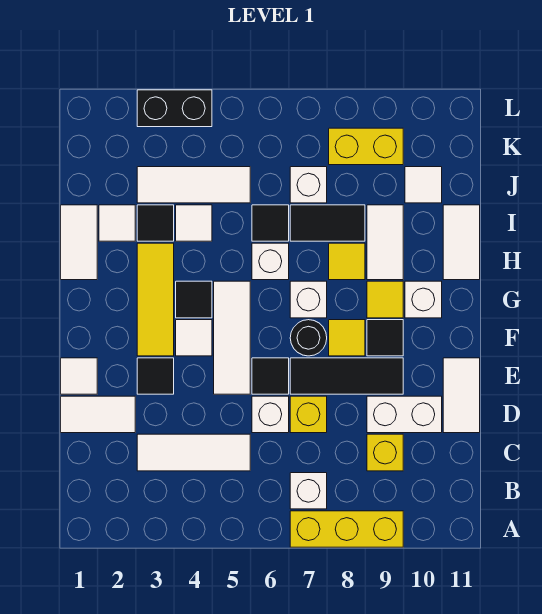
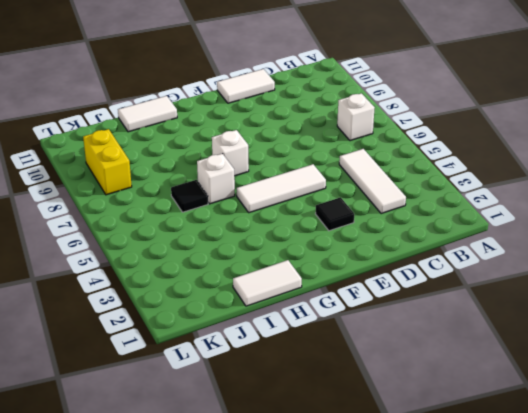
none -> yellow brick A7:A9 level 1
none -> yellow brick C9 level 1
none -> white tile D1:D2 level 1
none -> white brick D6 level 1

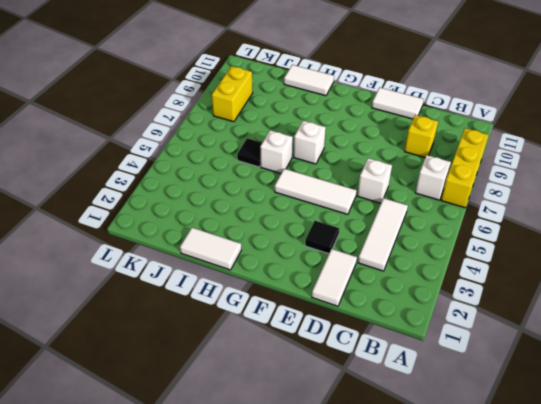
none -> yellow brick D7 level 1
none -> white brick D9:D10 level 1
none -> white tile E1 level 1
none -> black tile E6 level 1

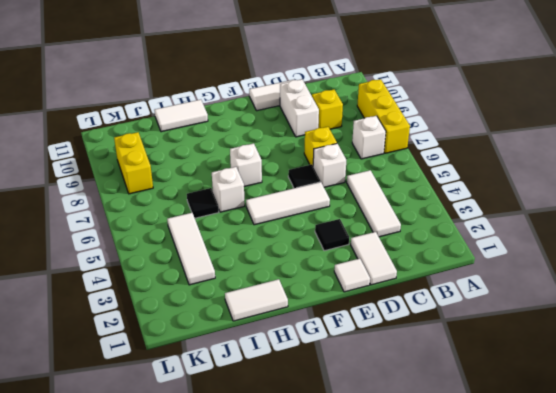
none -> black tile E7:E9 level 1
none -> yellow tile F3:H3 level 1
none -> white tile F4 level 1
none -> black round brick F7 level 1

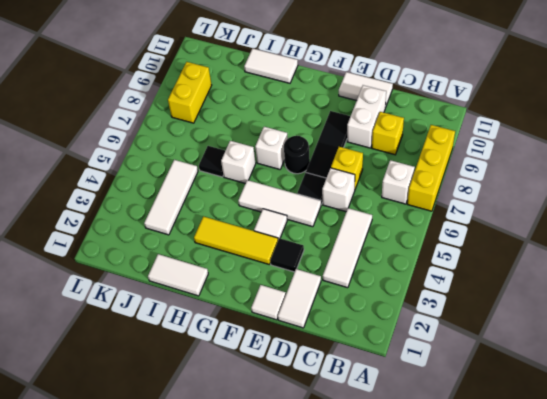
none -> yellow tile F8 level 1
none -> black tile F9 level 1
none -> black tile G4 level 1
none -> yellow tile G9 level 1

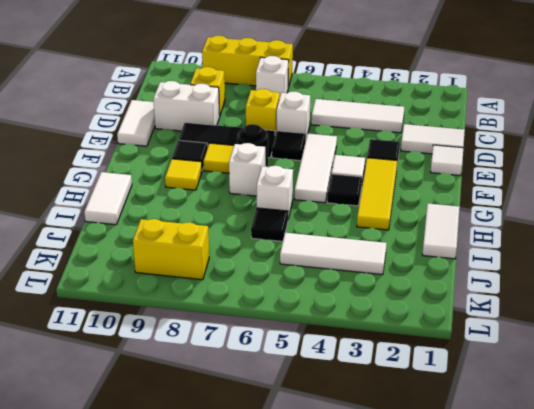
none -> white brick G10 level 1
none -> yellow tile H8 level 1
none -> white tile H9:I9 level 1
none -> white tile I2 level 1

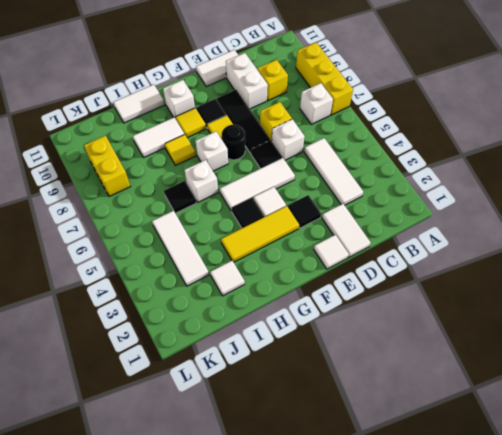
none -> white tile H1:I1 level 1
none -> black tile I3 level 1
none -> white tile I4 level 1
none -> black tile I7:I8 level 1

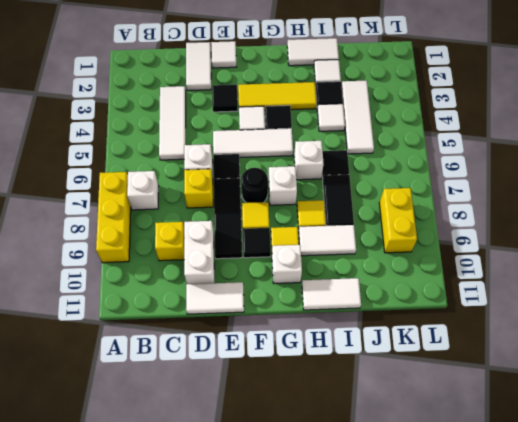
none -> white brick J7 level 1
none -> white tile J10 level 1
none -> black brick L3:L4 level 1

